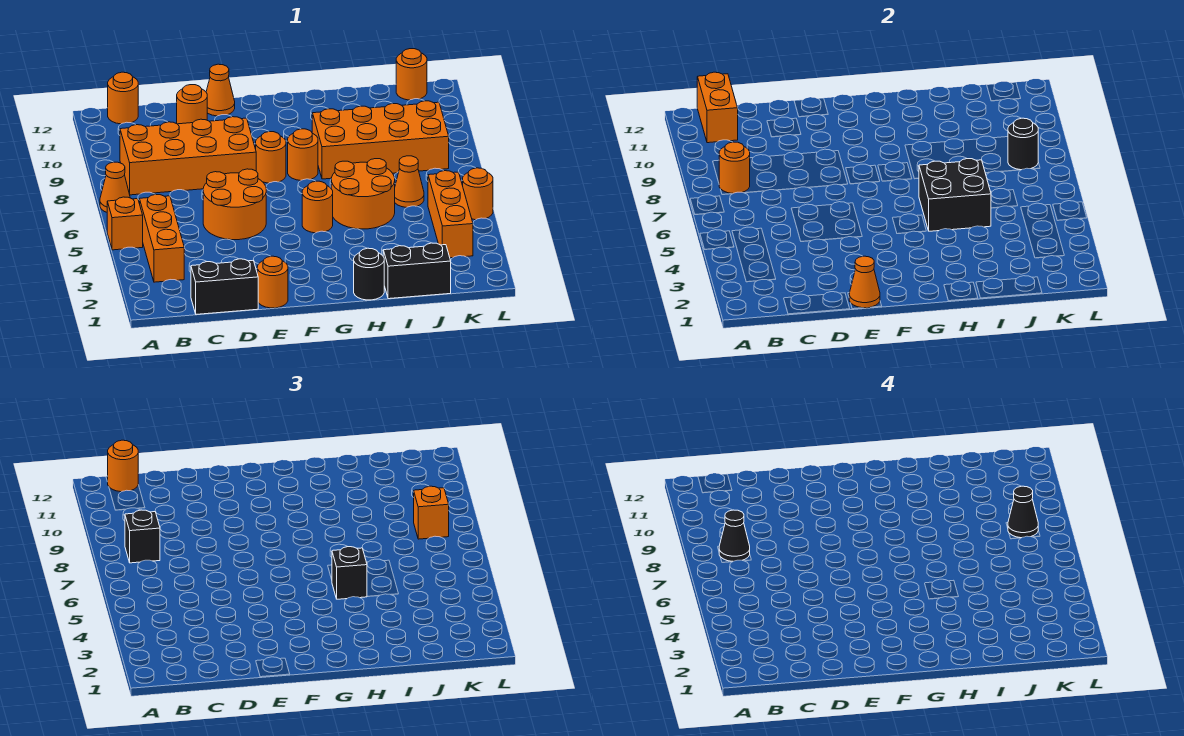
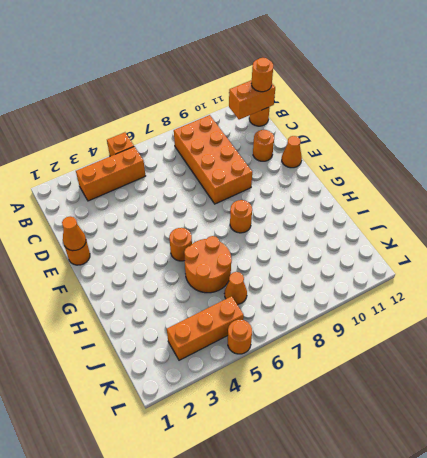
none -> orange cone A7 level 1
none -> black brick C1:D1 level 1
none -> orange round brick D5:E6 level 1
none -> orange round brick F8 level 1

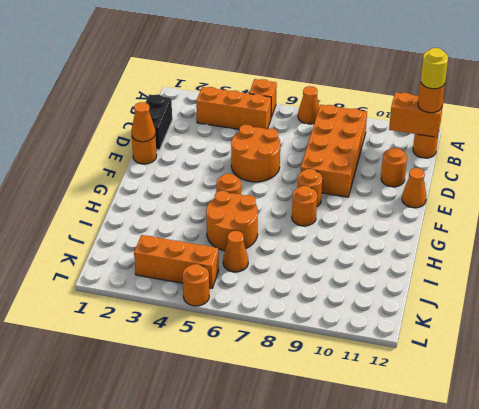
yellow round brick B12 level 4 -> none
none -> black round brick H1 level 1
none -> orange brick H8:K9 level 1
none -> black brick I1:J1 level 1
none -> orange round brick K12 level 1

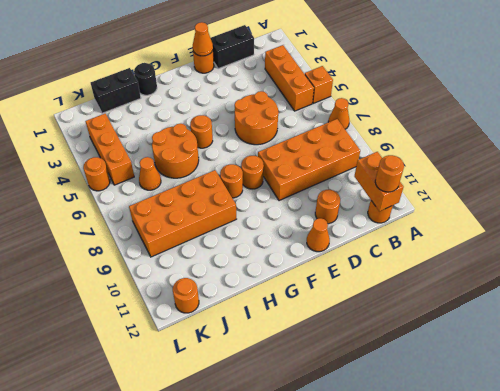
none -> orange round brick B8 level 2
none -> black brick H5:I6 level 2
none -> black round brick K8 level 2
none -> black brick B8 level 3

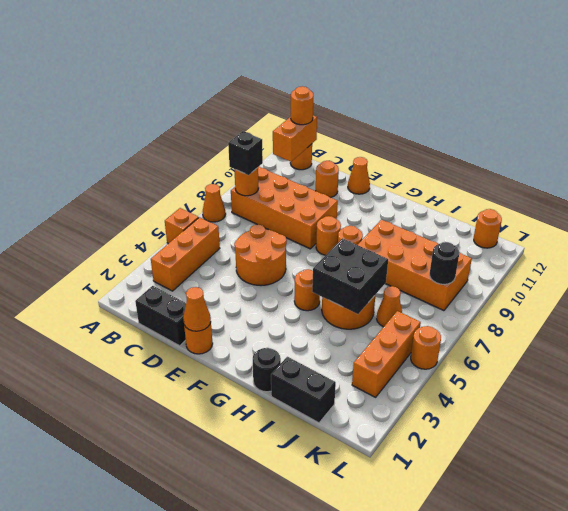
none -> black brick H5 level 3
none -> orange brick K8 level 3
none -> black cone B8 level 4
none -> black cone K8 level 4

